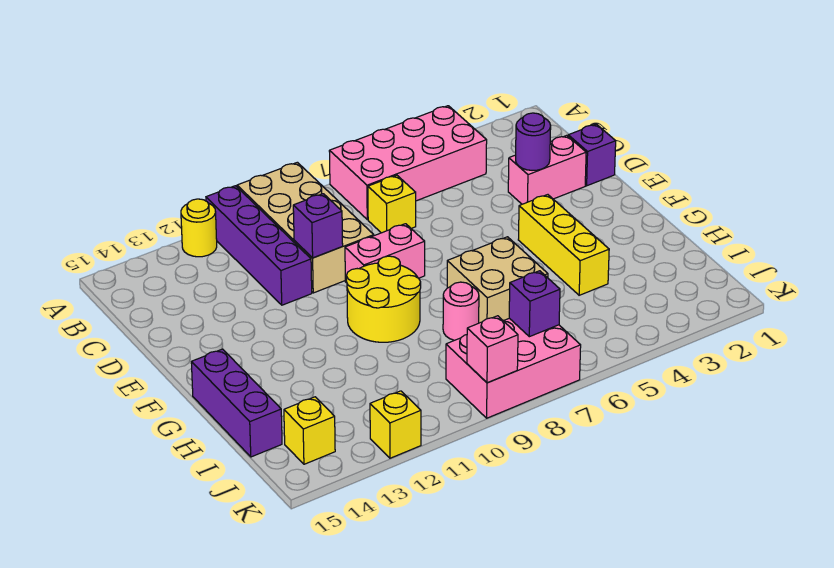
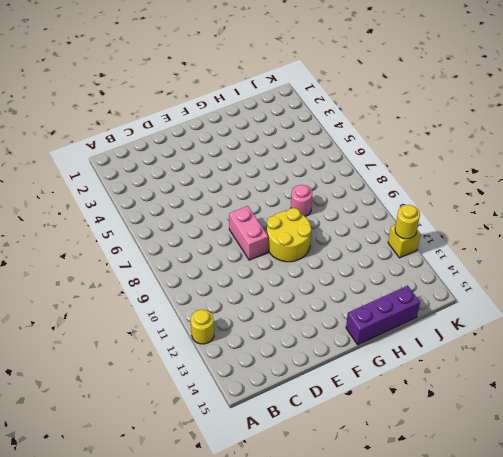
yellow round brick K12 level 2 -> none
none -> pink brick A4:B7 level 1
none -> tan brick A9:D10 level 1
none -> purple brick A11:D11 level 1

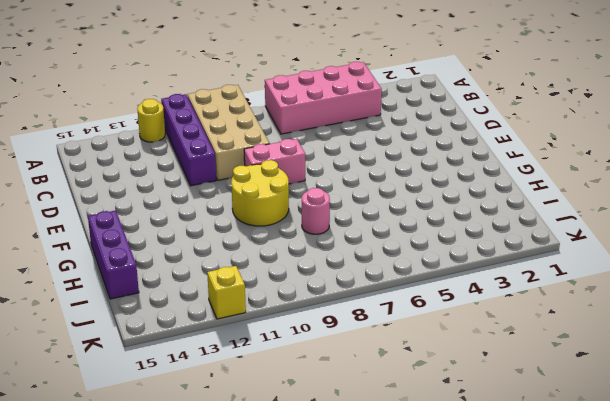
none -> yellow brick C7 level 1
none -> purple brick D1 level 1
none -> pink brick D2:D3 level 1

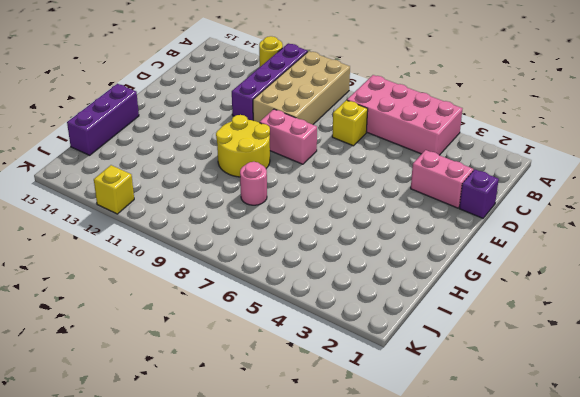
none -> yellow brick F4:H4 level 1
none -> tan brick G6:H7 level 1
none -> pink brick J7:K9 level 1

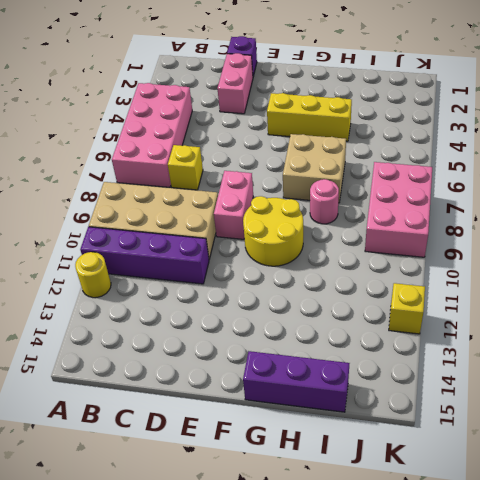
none -> yellow brick J14 level 1
none -> purple round brick D3 level 2
none -> purple brick D10 level 2

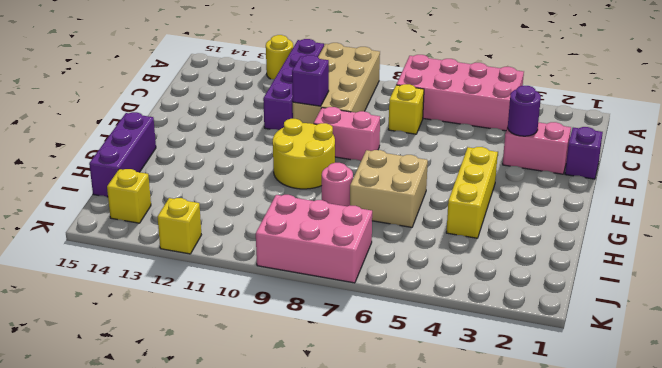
none -> purple brick J7 level 2
none -> pink brick K9 level 2

